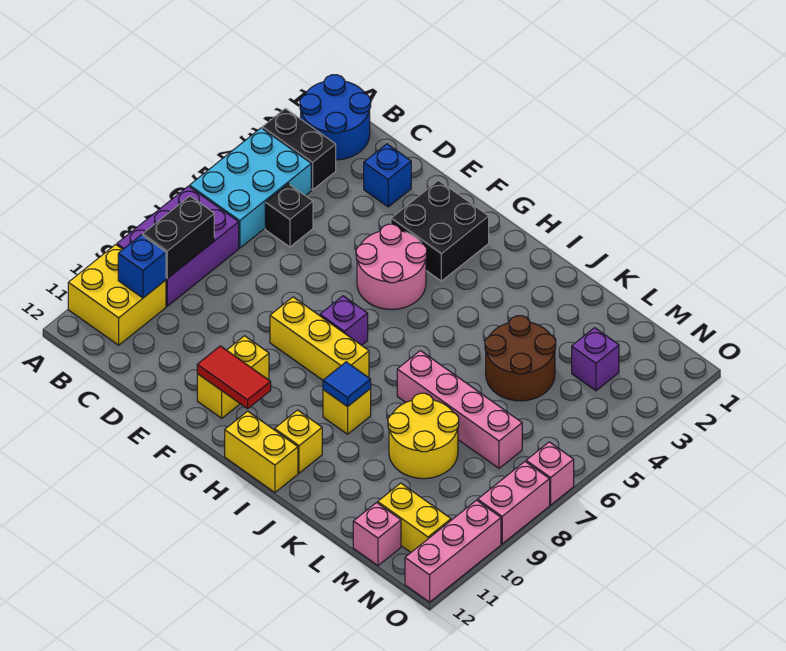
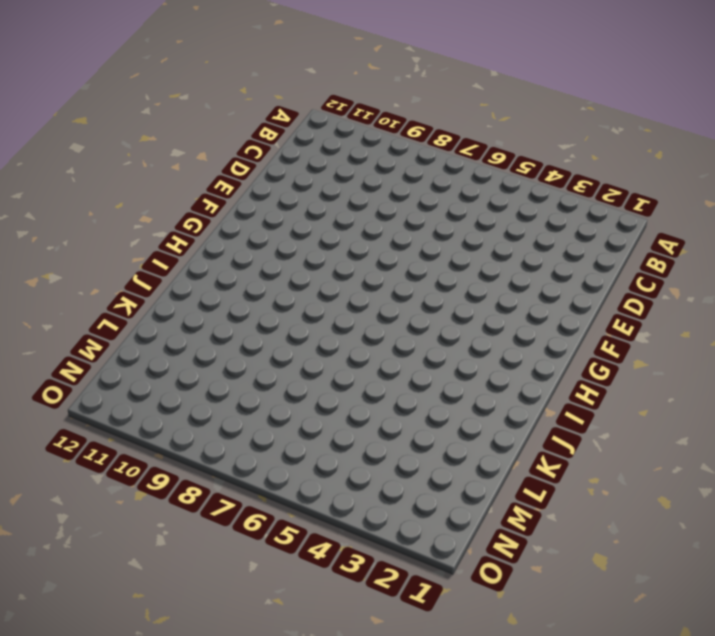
none -> blue round brick A1:B2 level 1
none -> black brick A3:B3 level 1
none -> cyan brick A4:B6 level 1

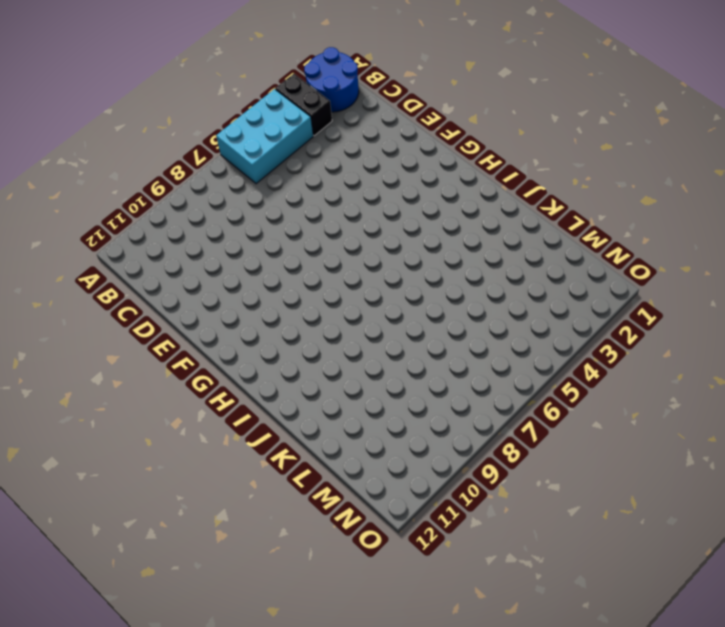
none -> purple brick A7:B9 level 1
none -> yellow brick A10:B11 level 1
none -> black brick C5 level 1

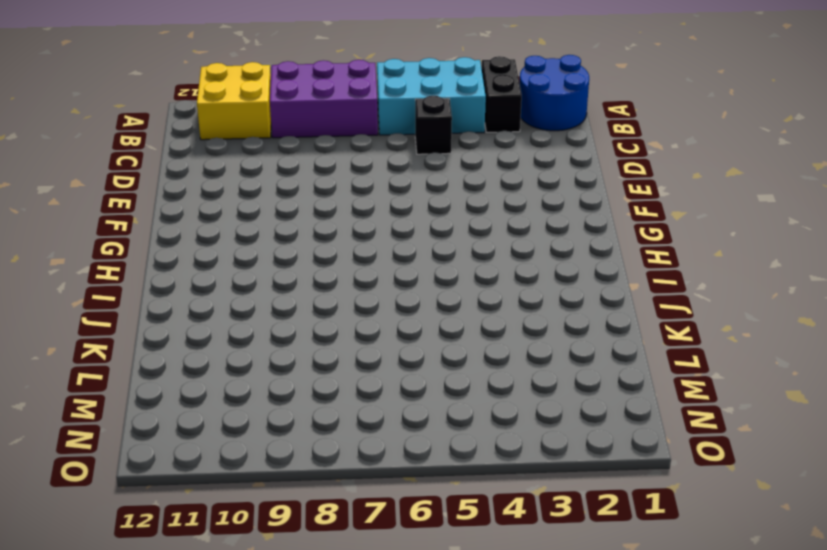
none -> blue brick D2 level 1
none -> black brick F2:G3 level 1
none -> pink round brick F4:G5 level 1

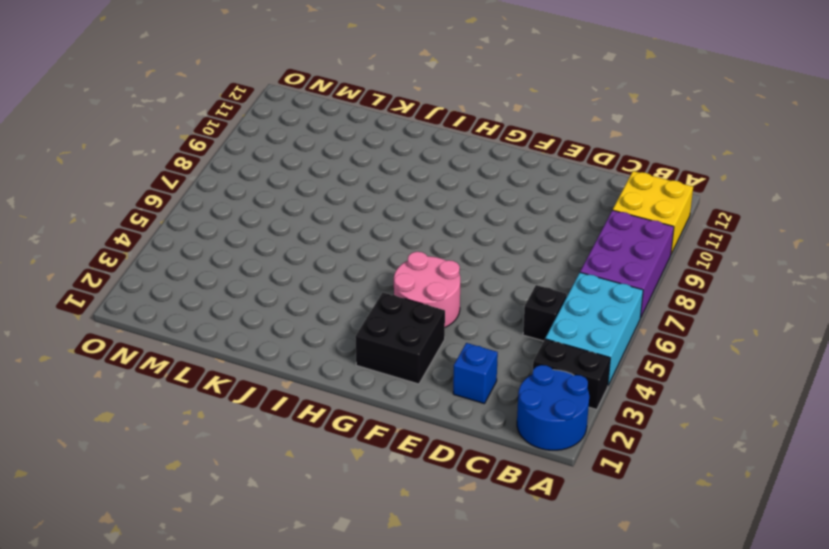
none -> yellow brick F8:H8 level 1
none -> yellow brick F10:F11 level 1
none -> purple brick G7 level 1

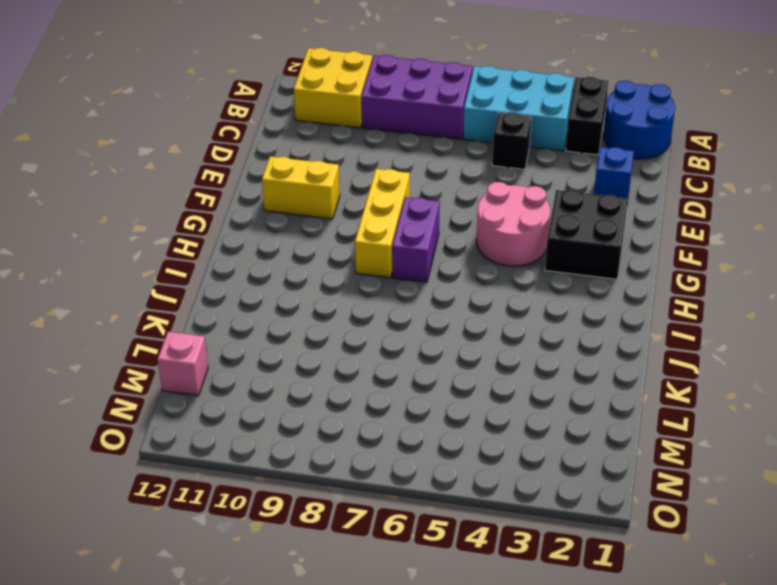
purple brick G7:H7 level 1 -> purple brick G7 level 1
none -> yellow brick H12:I12 level 1
none -> yellow brick I9 level 1
none -> yellow brick I11 level 1

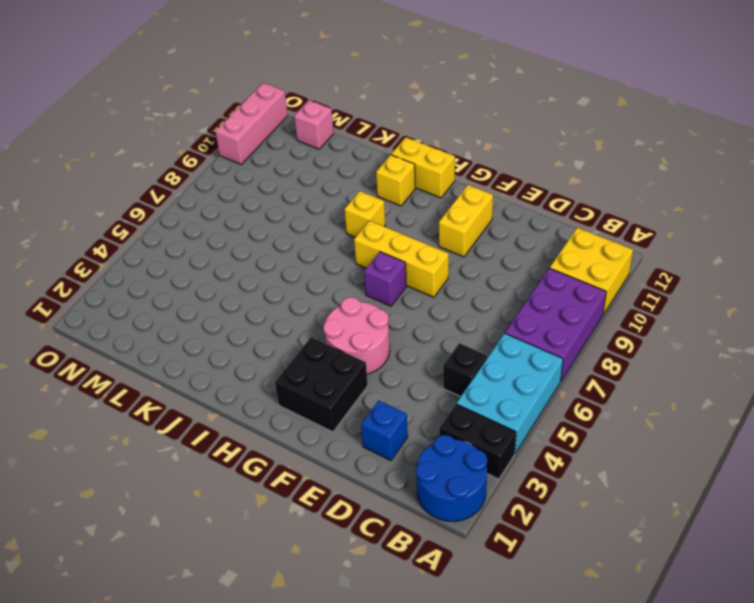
none -> pink brick J7:M7 level 1
none -> brown round brick K4:L5 level 1
none -> yellow round brick K8:L9 level 1

